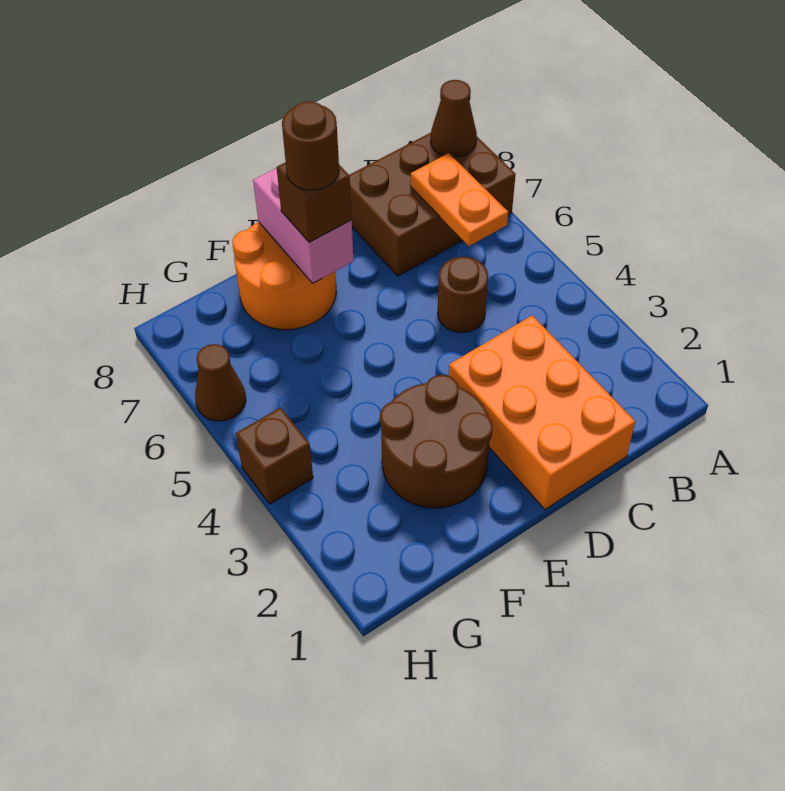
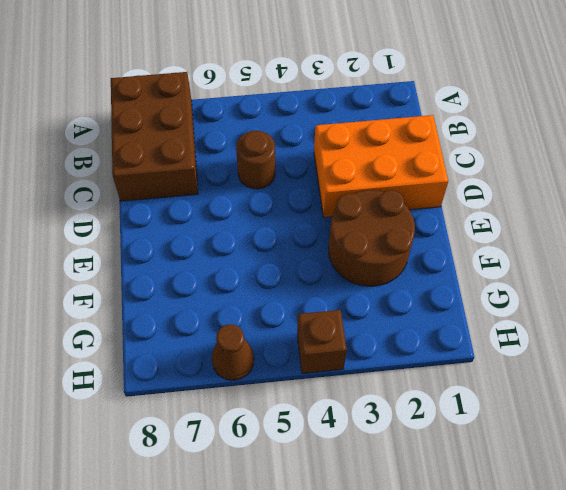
none -> orange round brick E7:F8 level 1
none -> brown cone A8 level 2
none -> orange plate B6:B7 level 2

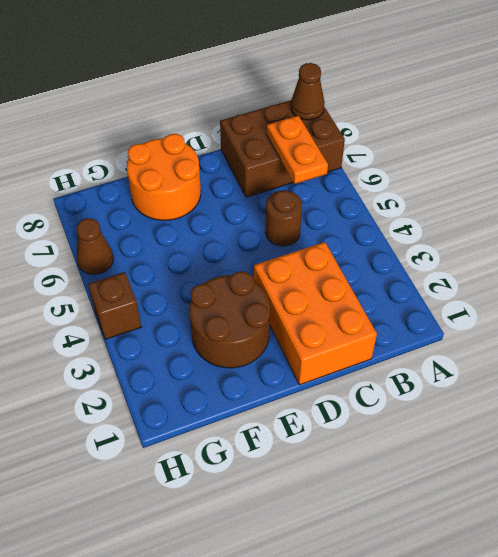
none -> pink brick E7:E8 level 2
none -> brown brick E7 level 3
none -> brown round brick E7 level 4

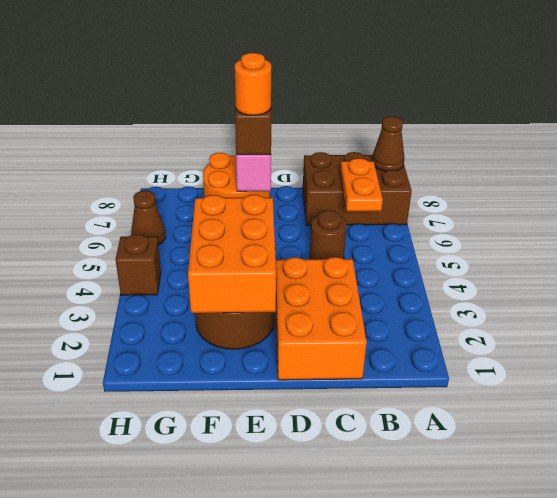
orange brick E2:F4 level 2 -> none
orange round brick E7 level 4 -> brown round brick E7 level 4

